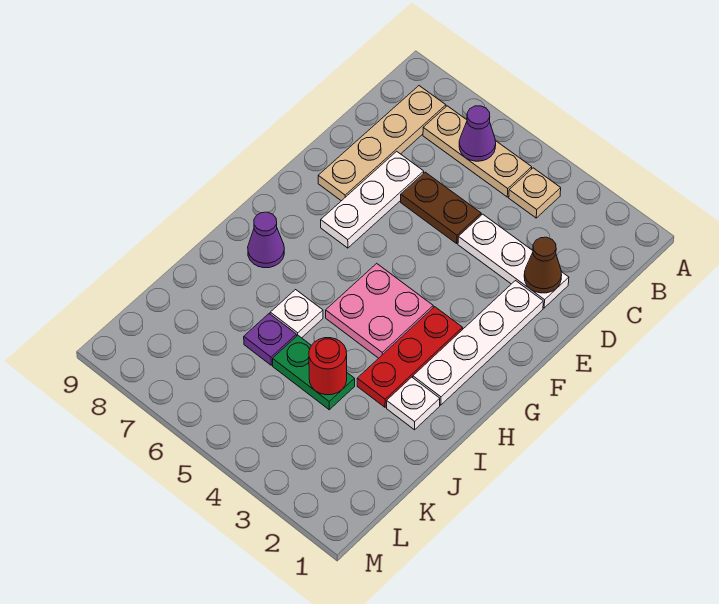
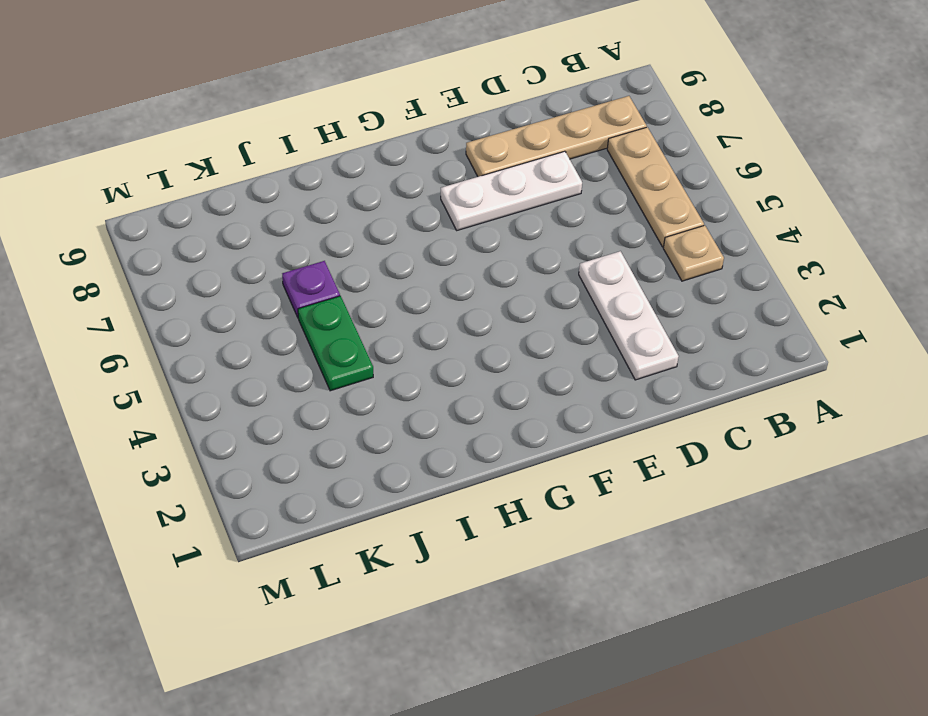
none -> brown plate D5:D6 level 1
none -> white plate E2:H2 level 1
none -> red plate G3:I3 level 1

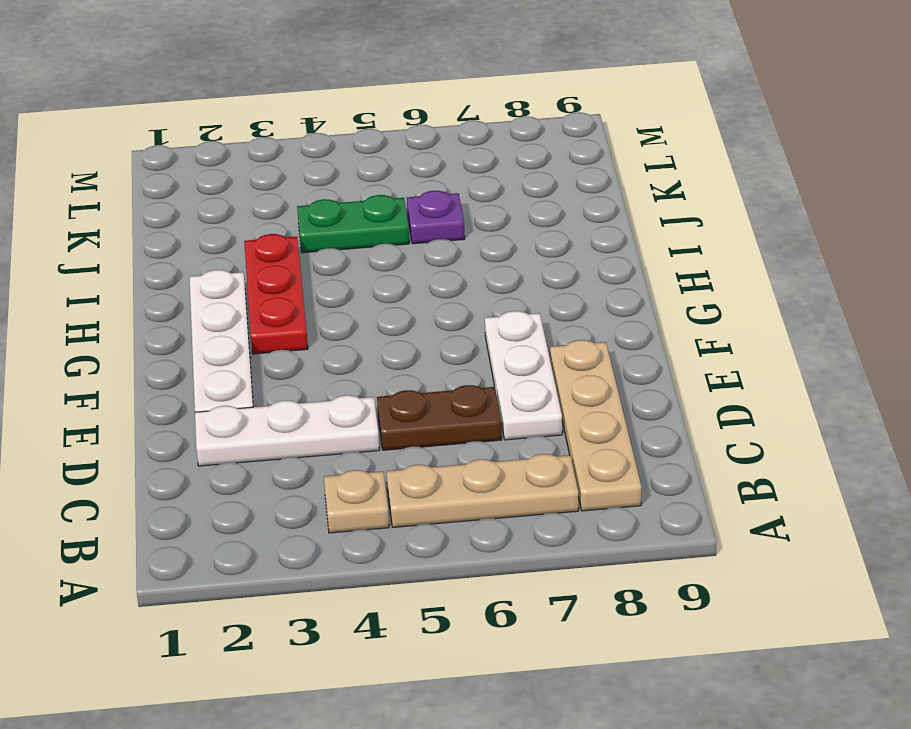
none -> pink plate G4:H5 level 1
none -> purple cone H8 level 1
none -> white plate I2 level 1

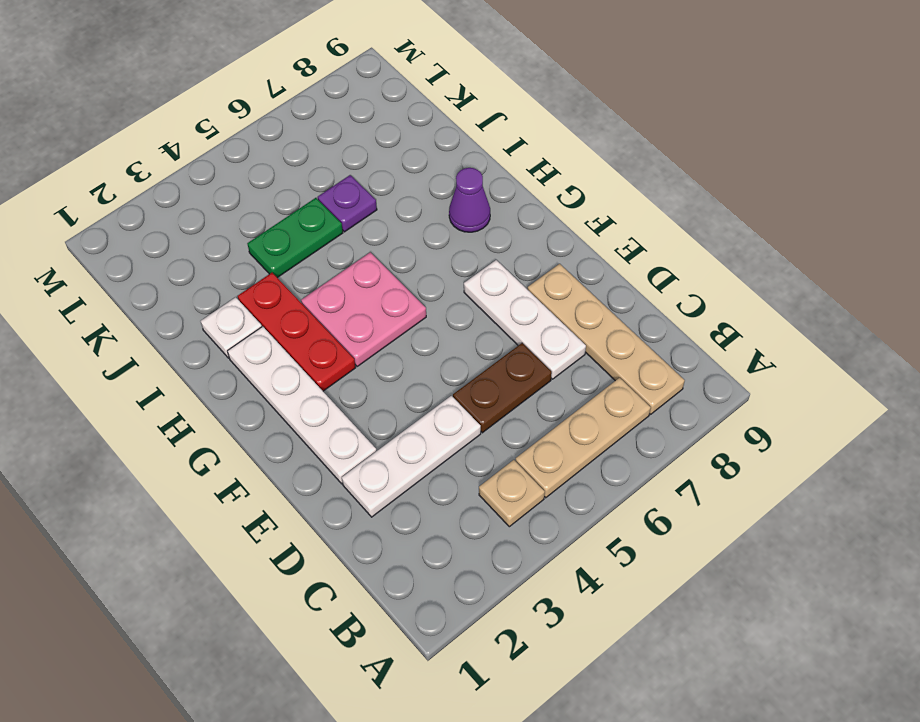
none -> white plate I6 level 1
none -> purple cone B6 level 2
none -> brown cone D2 level 2

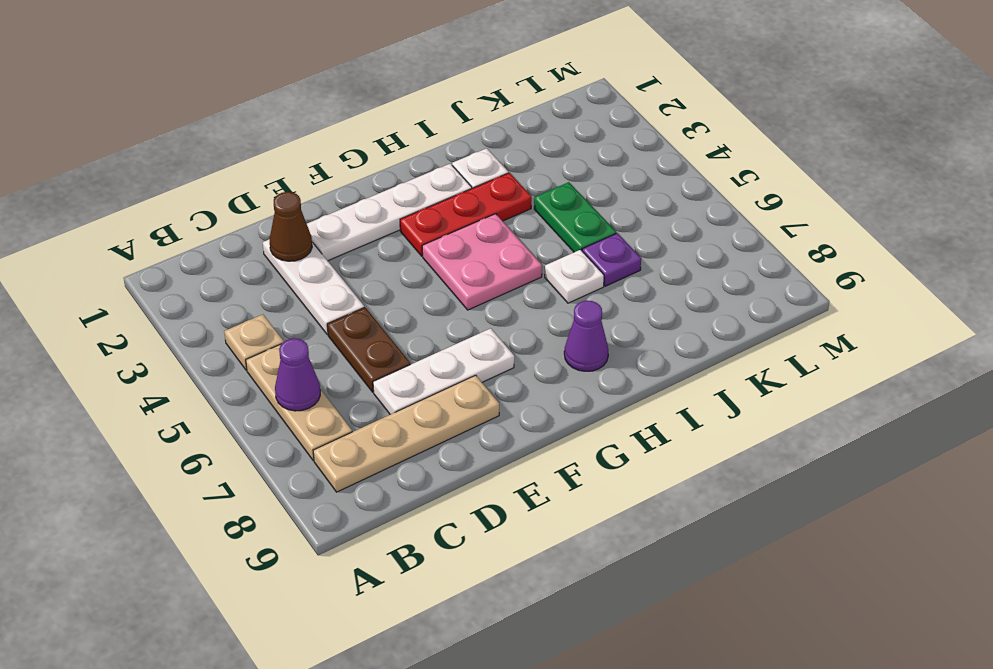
none -> red round brick J4 level 2

